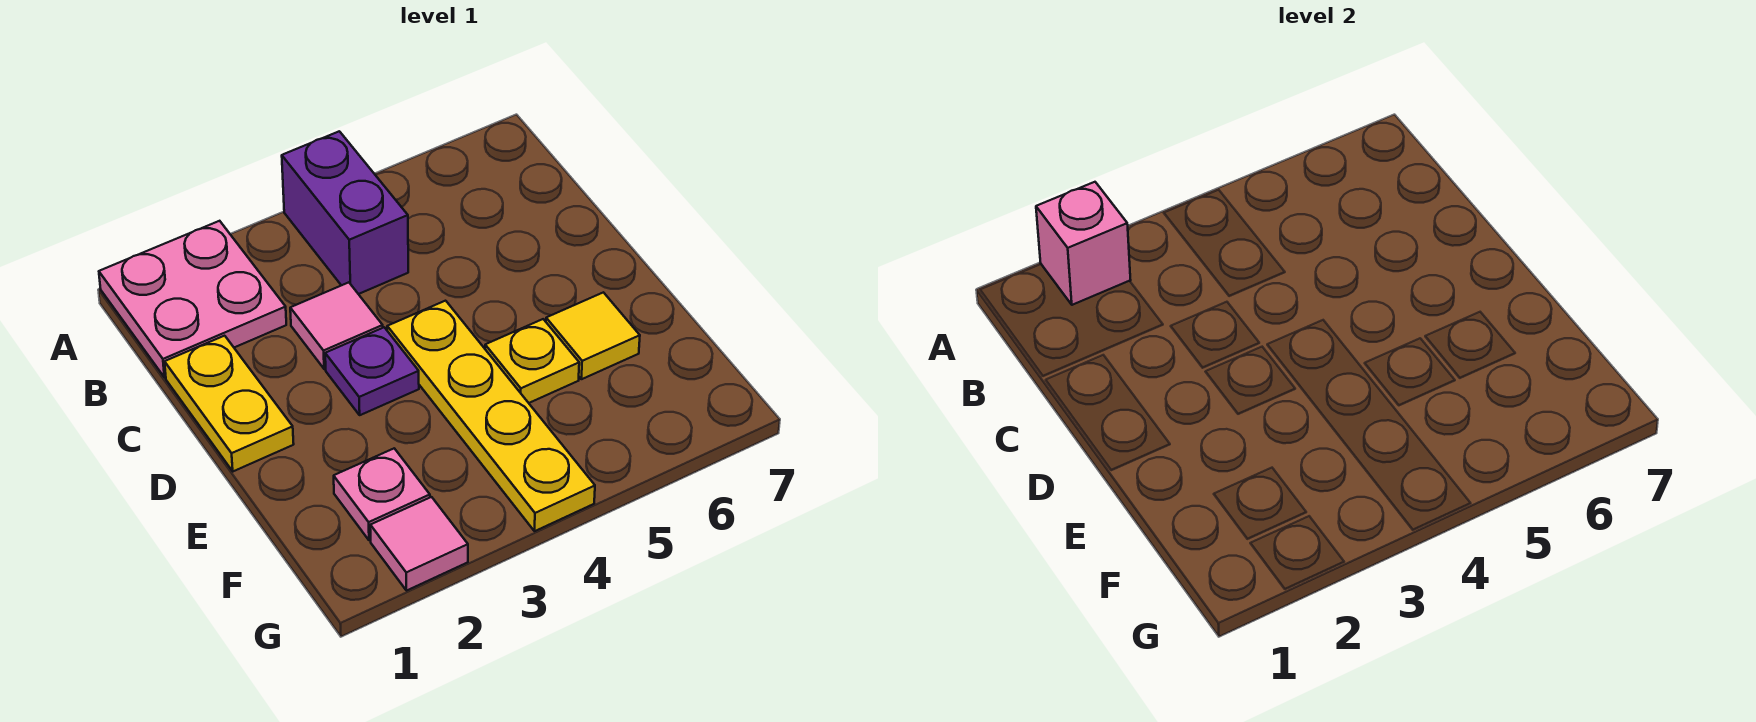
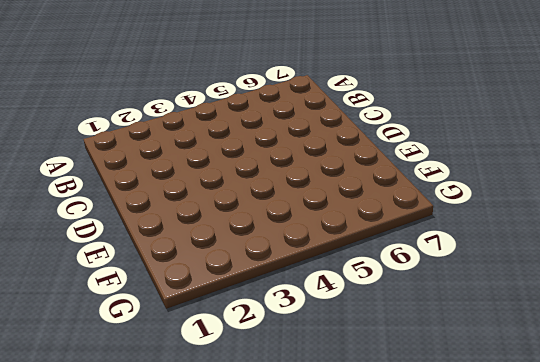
none -> pink plate A1:B2 level 1
none -> purple brick A4:B4 level 1

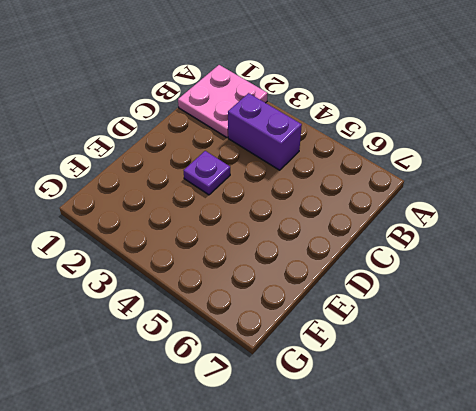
purple brick B3:B4 level 1 -> purple brick A4:B4 level 1
none -> yellow plate C1:D1 level 1
none -> pink tile C3 level 1

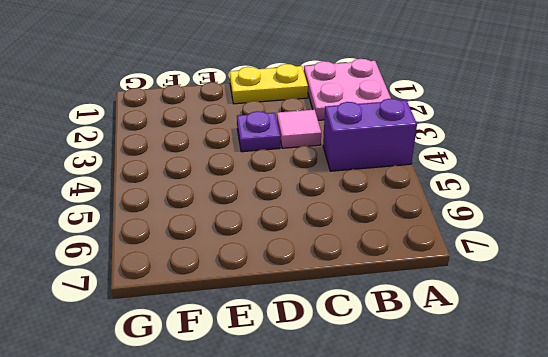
none -> yellow plate D4:G4 level 1
none -> yellow plate E5 level 1

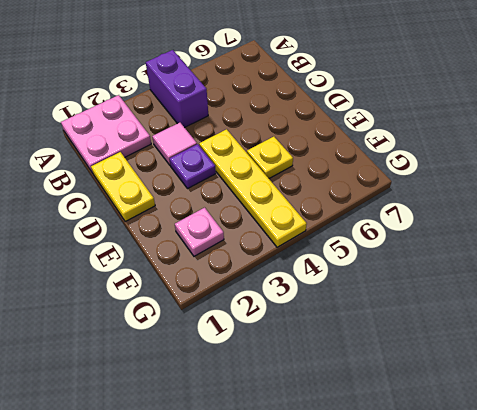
none -> yellow tile E6 level 1
none -> pink tile G2 level 1

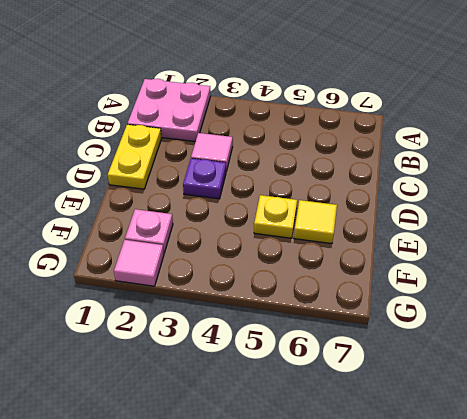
none -> purple brick A4:B4 level 1
none -> yellow plate D4:G4 level 1

